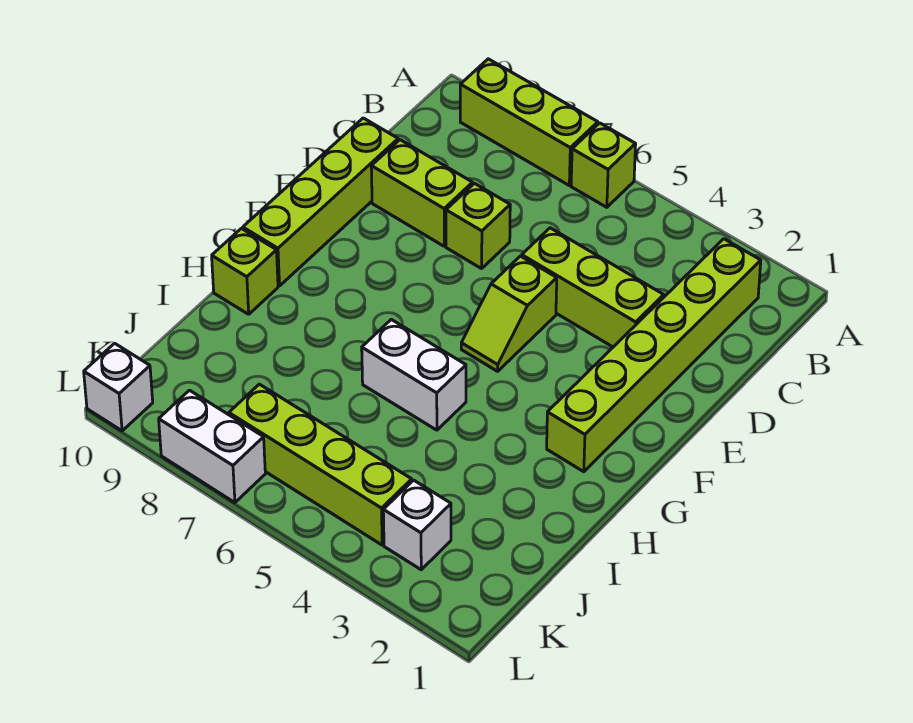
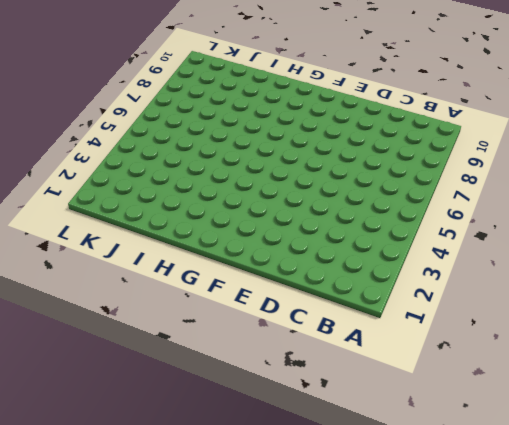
none -> lime brick A6 level 1
none -> lime brick A7:A9 level 1
none -> lime brick B2:G2 level 1

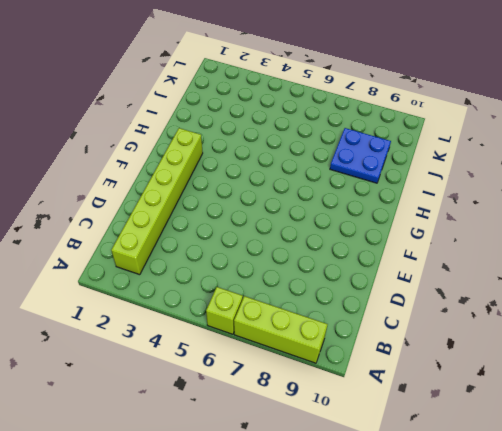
blue plate I8:J9 level 1 -> none
none -> lime brick D3:D5 level 1
none -> lime brick D7 level 1
none -> lime brick D8:D9 level 1

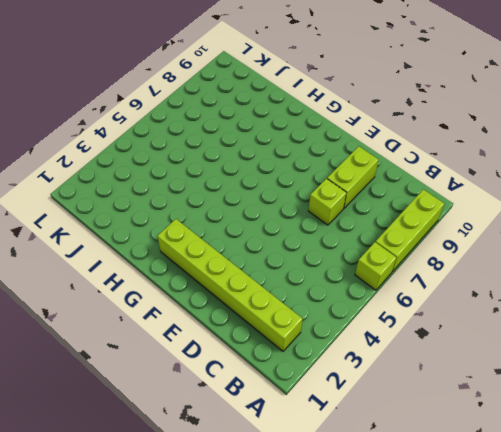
none -> lime brick D3:D5 level 1
none -> lime brick D10:G10 level 1
none -> lime slope E5:F5 level 1 top E

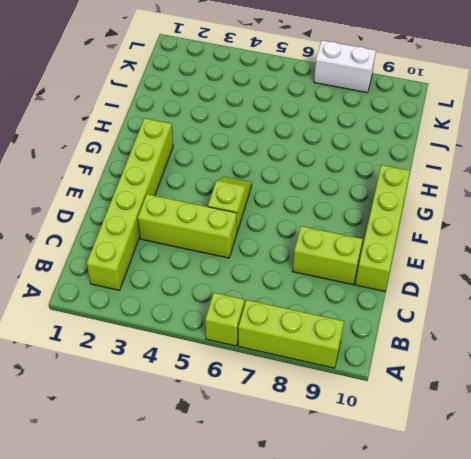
none -> lime brick D7 level 1
none -> white brick H5:H6 level 1
none -> lime brick H10 level 1

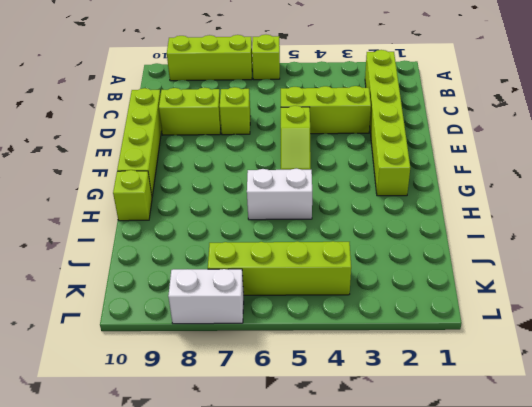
none -> white brick K3 level 1
none -> white brick L10 level 1

